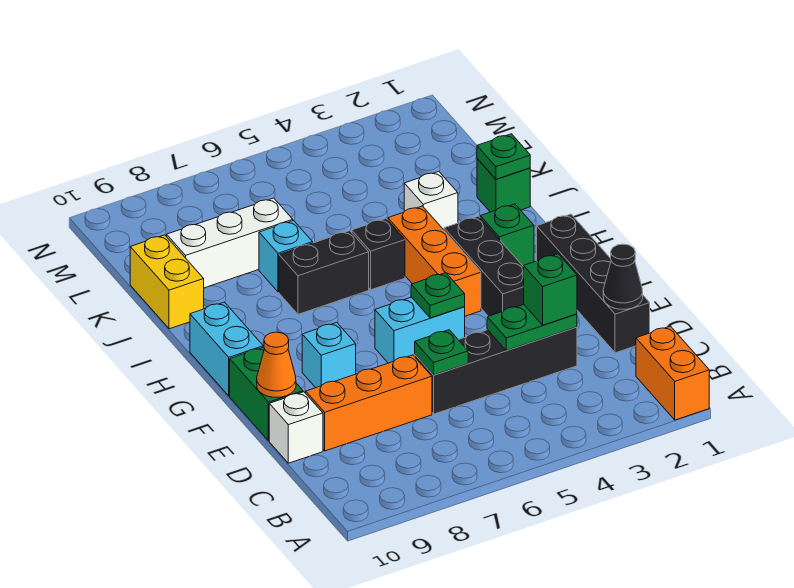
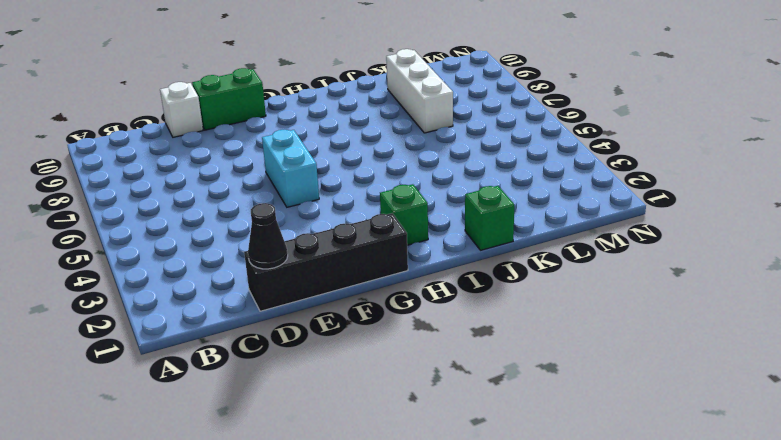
none -> orange brick A1:B1 level 1
none -> black brick D3:D6 level 1
none -> orange brick D7:D9 level 1

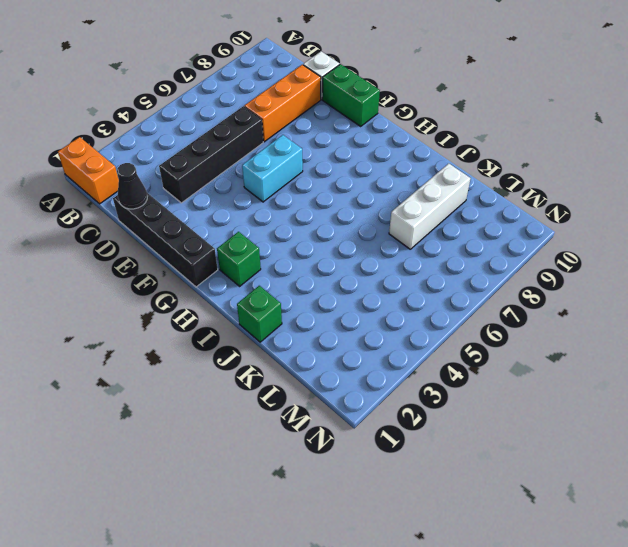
none -> black brick F3:H3 level 1
none -> cyan brick F8 level 1
none -> orange brick G4:I4 level 1

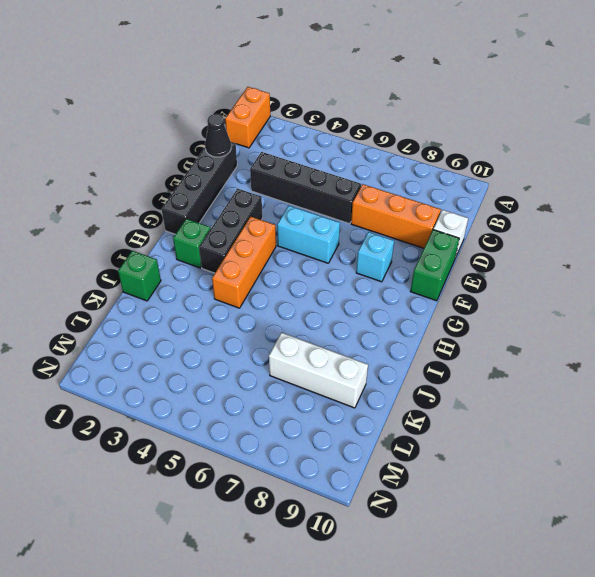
none -> cyan brick G10:H10 level 1
none -> black brick I5 level 1
none -> black brick I6:I7 level 1

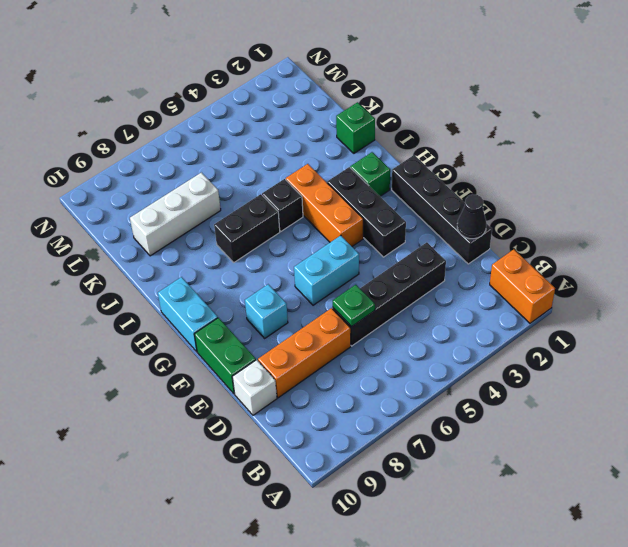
none -> white brick J3 level 1
none -> cyan brick J7 level 1
none -> yellow brick J10:K10 level 1

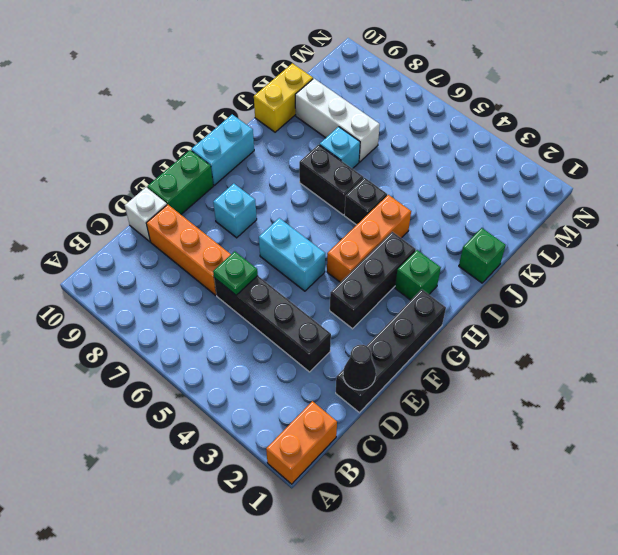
none -> white brick J3 level 1
none -> green plate D3:D4 level 2
none -> orange cone E10 level 2

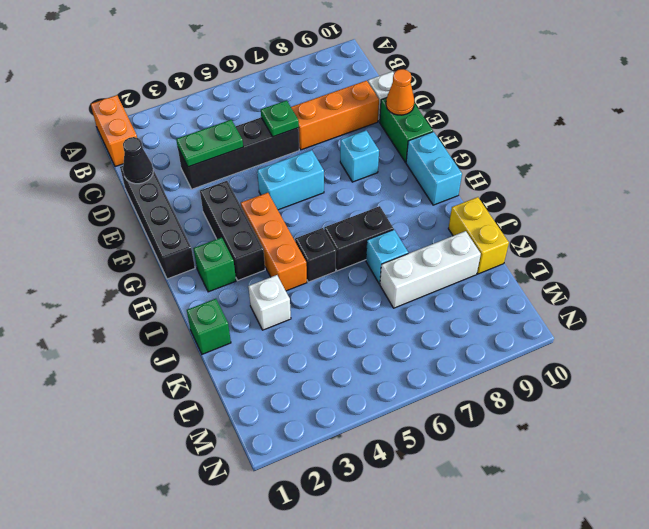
none -> green plate F5 level 2
none -> green plate J1 level 2
none -> green brick D3 level 3

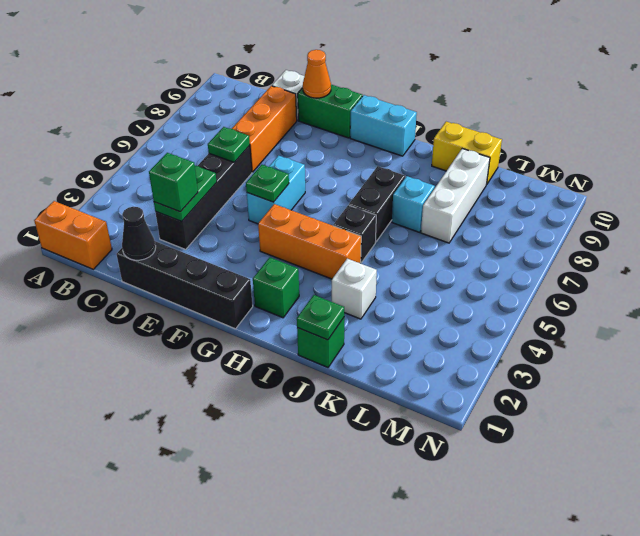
none -> black brick F3:H3 level 1
none -> cyan brick F8 level 1

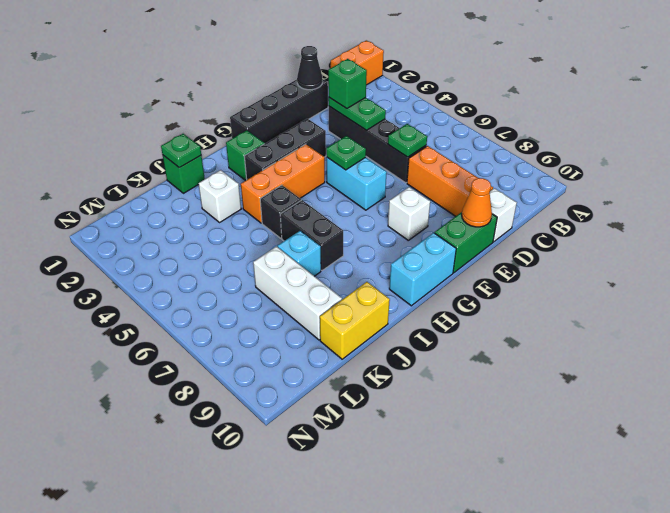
white brick F8 level 1 -> cyan brick F8 level 1

